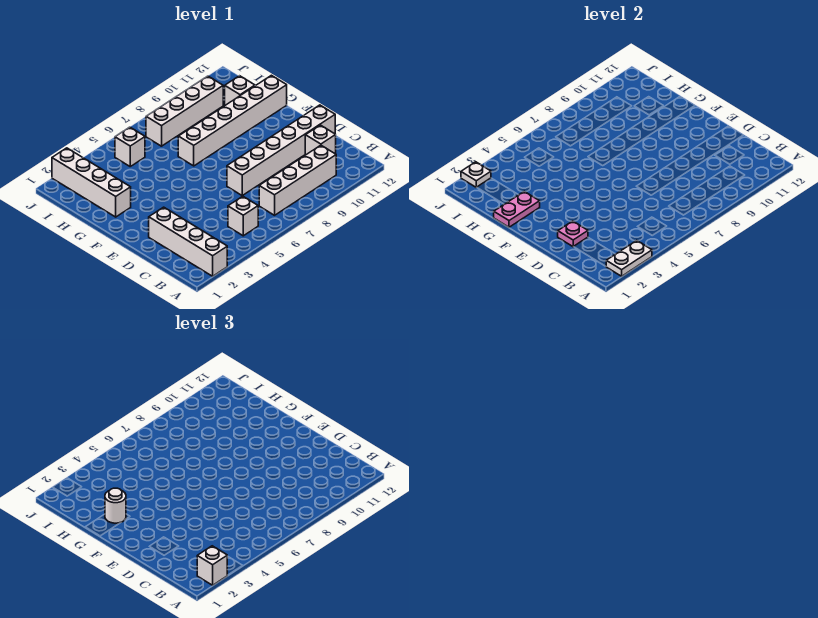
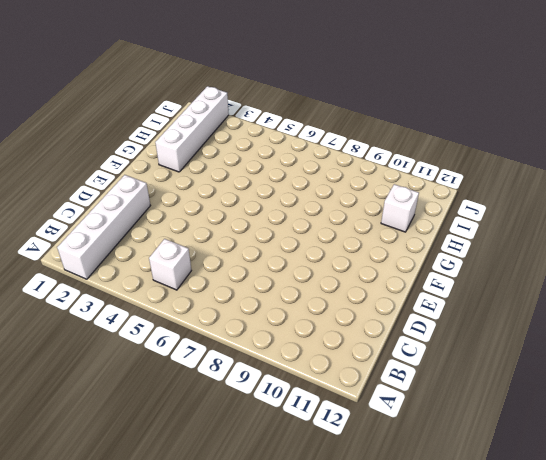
none -> white brick B7:B10 level 1
none -> white brick C11 level 1
none -> white brick D7:D12 level 1

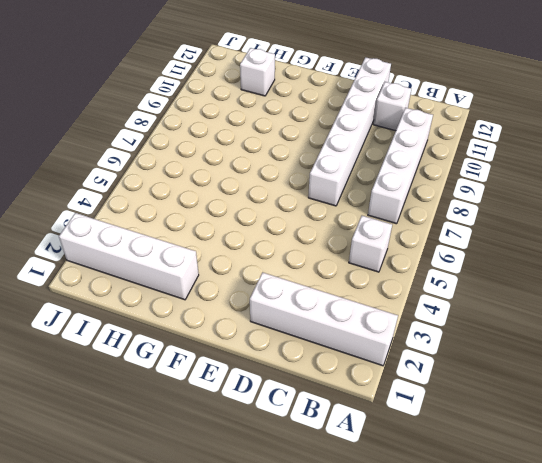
none -> white brick G7:G12 level 1
none -> white brick I5 level 1
none -> white brick I7:I10 level 1

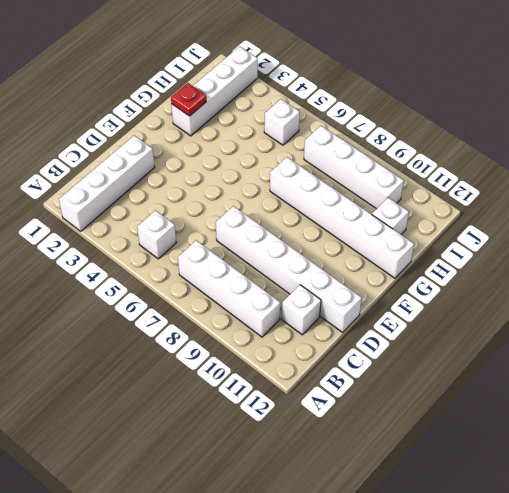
red plate G2 level 2 -> pink plate G1:G2 level 2
none -> white plate A2:A3 level 2
none -> pink plate D2 level 2
none -> white plate J2 level 2

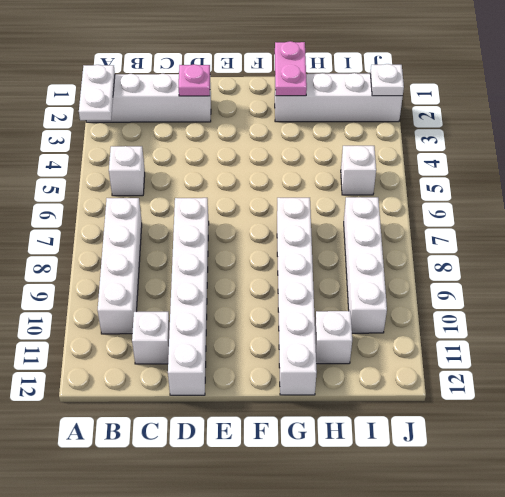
none -> white brick A2 level 3
none -> white round brick G2 level 3

